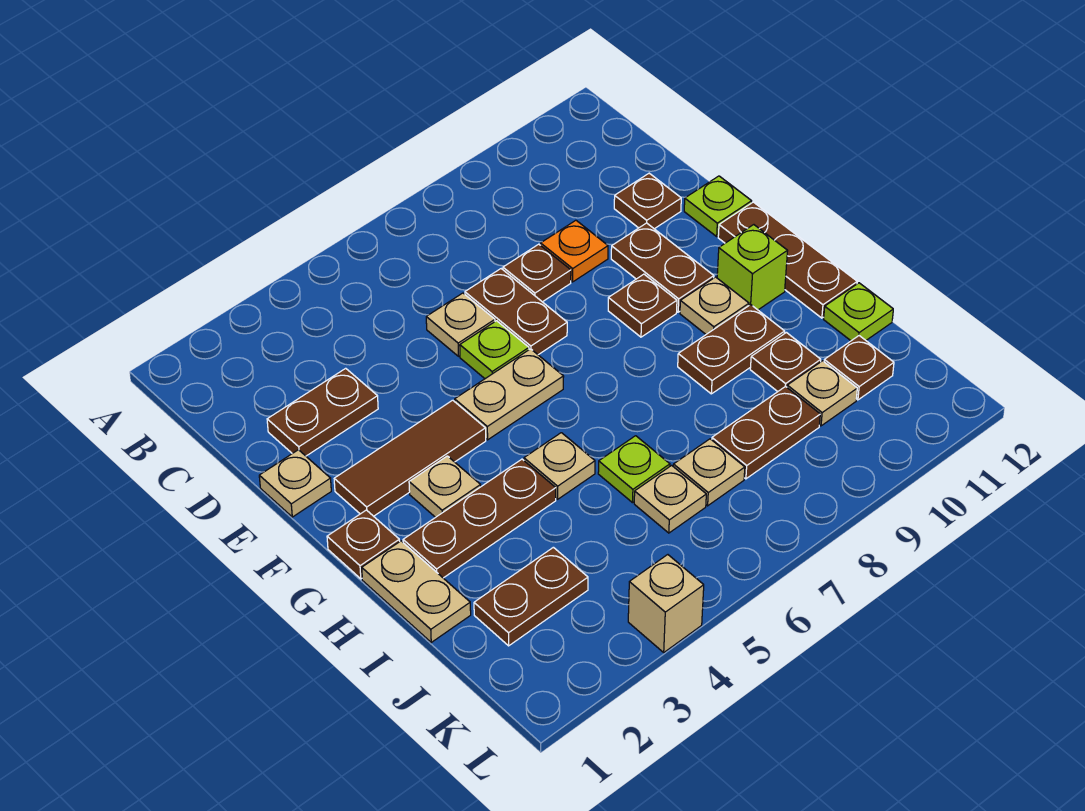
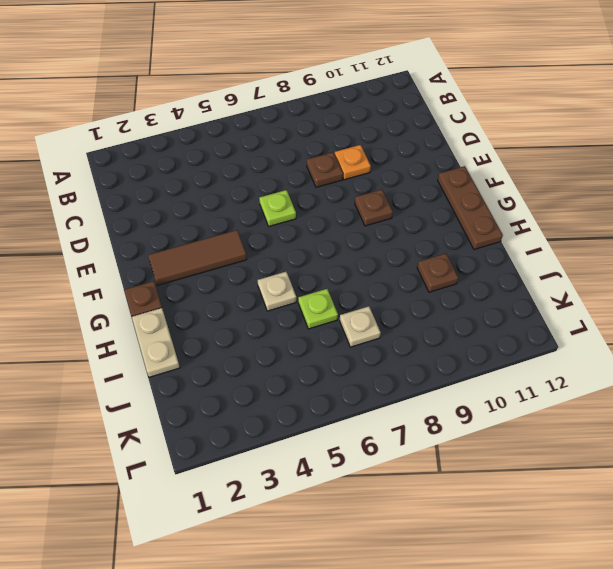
none -> brown plate D2:D3 level 1
none -> tan plate D6 level 1
none -> brown plate D7:E7 level 1
none -> brown plate D11 level 1

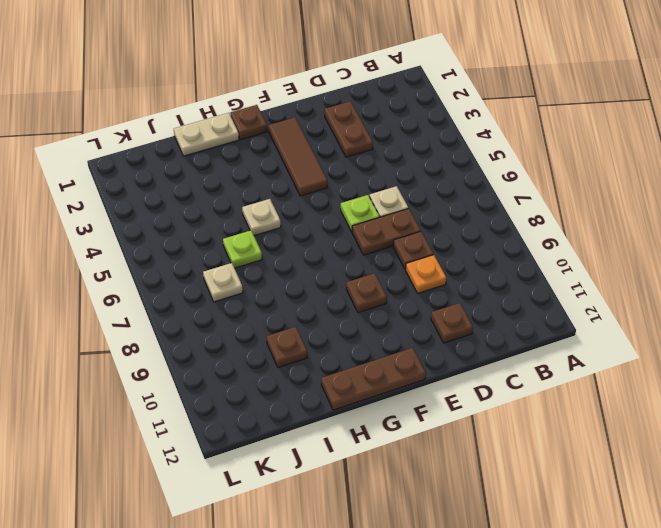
none -> tan plate E1 level 1
none -> brown plate E10:F10 level 1
none -> lime plate E12 level 1
none -> tan plate F5:F6 level 1

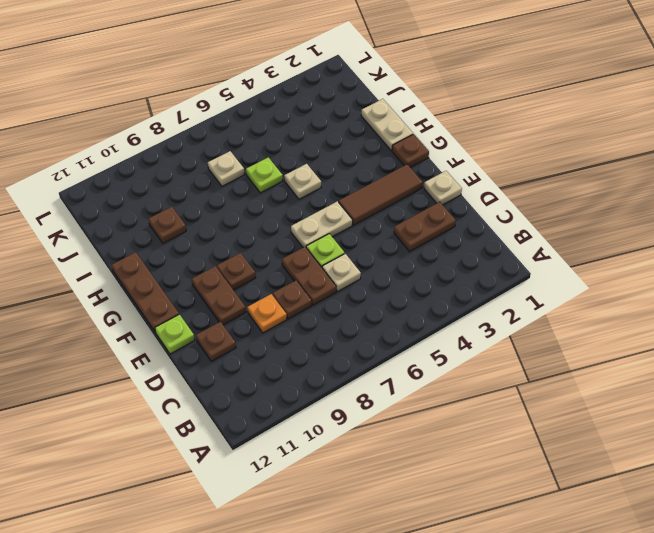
none -> tan plate G3 level 1
none -> tan plate G10 level 1
none -> lime brick G11 level 1
none -> brown plate H2:H4 level 1

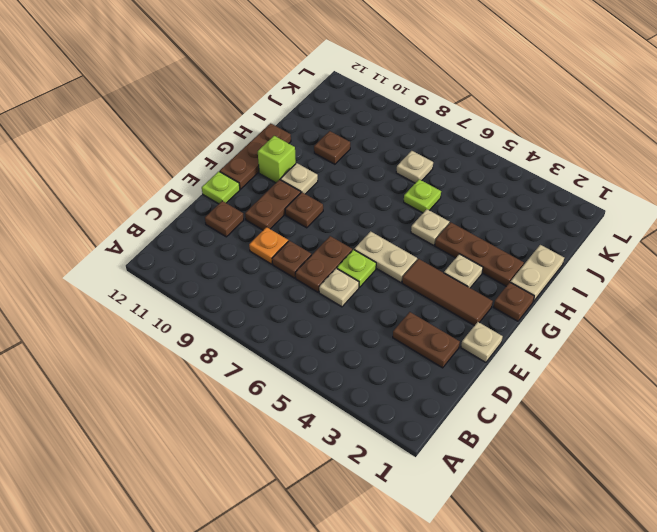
none -> brown plate H9:H10 level 1
none -> lime plate I12 level 1
none -> brown plate J2:J3 level 1
none -> tan plate J6 level 1

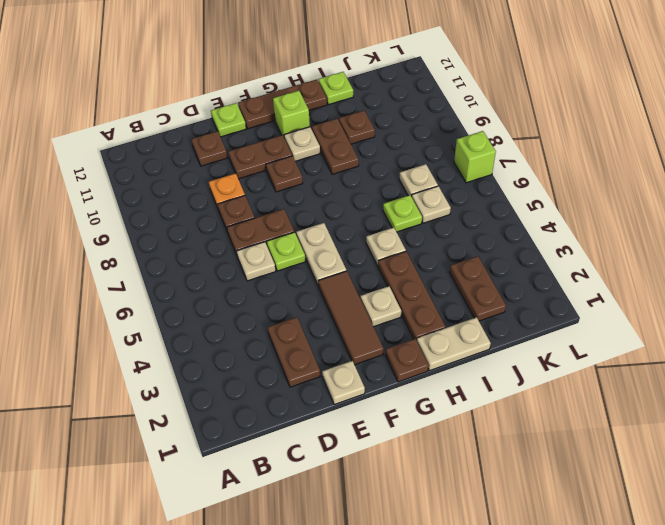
lime brick L7 level 1 -> none
none -> brown plate J8:J9 level 1
none -> tan plate J10 level 1
none -> brown plate J11 level 1
none -> tan brick L4 level 1

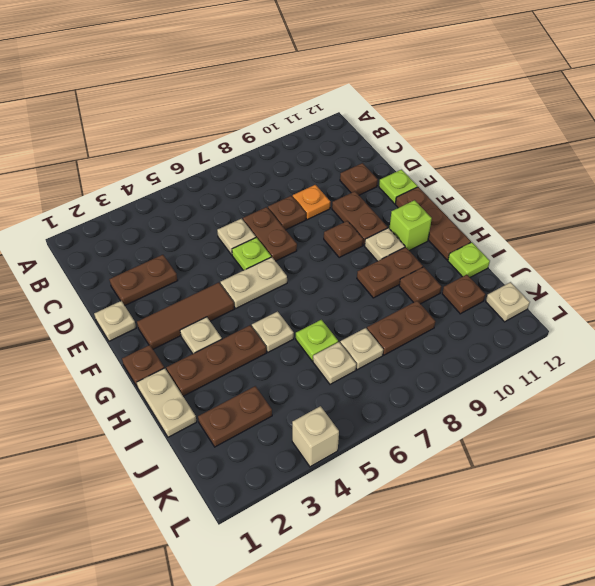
tan plate K12 level 1 -> tan plate J10 level 1

